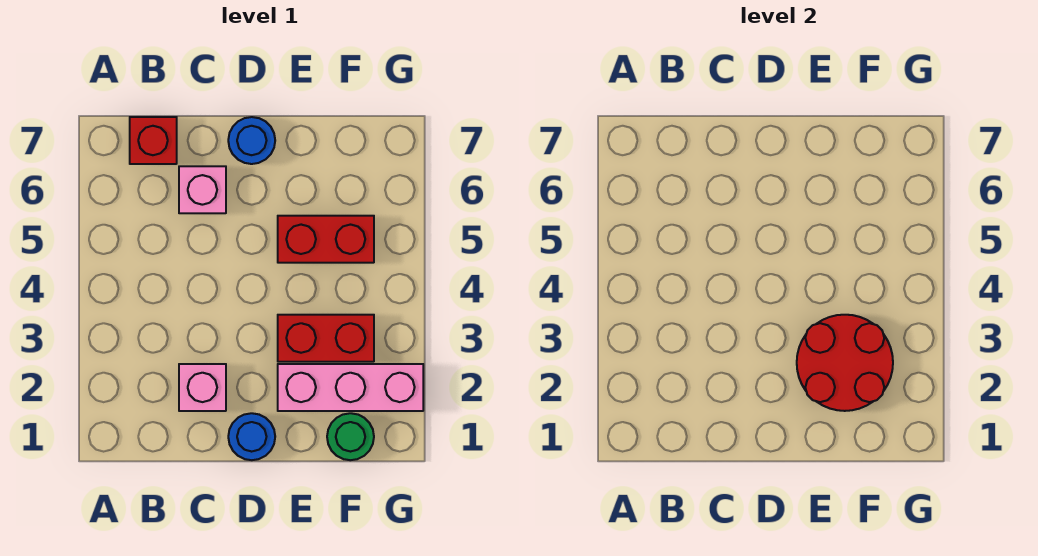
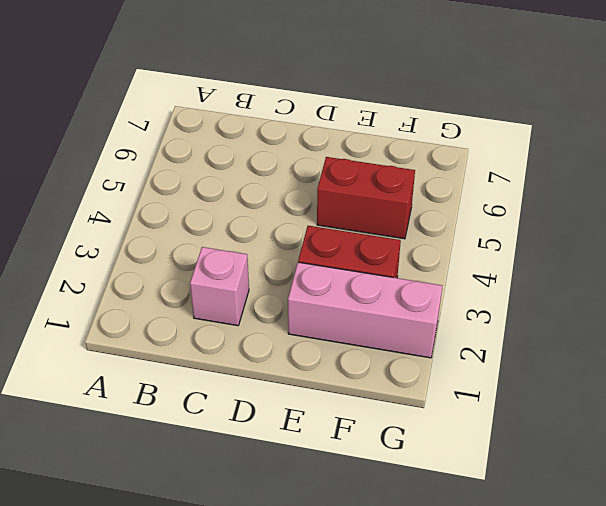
none -> red brick B7 level 1
none -> pink brick C6 level 1

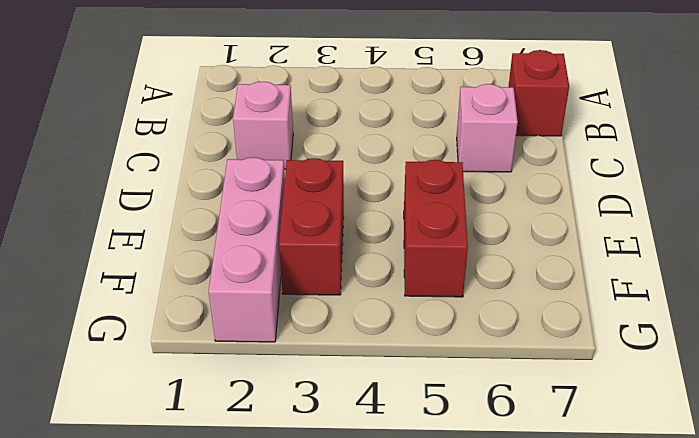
none -> blue round brick D1 level 1
none -> blue round brick D7 level 1

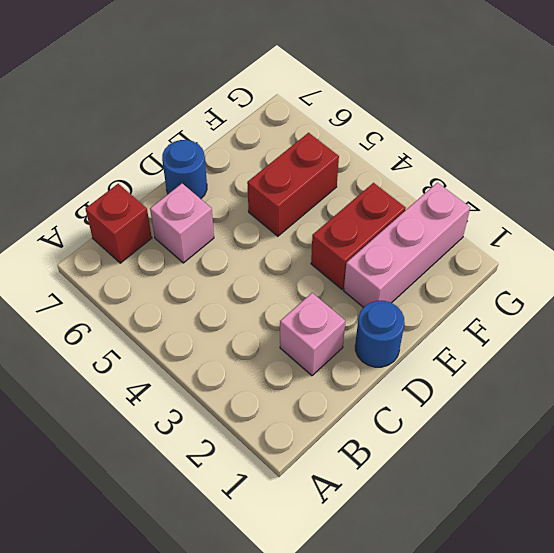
none -> green round brick F1 level 1
none -> red round brick E2:F3 level 2

